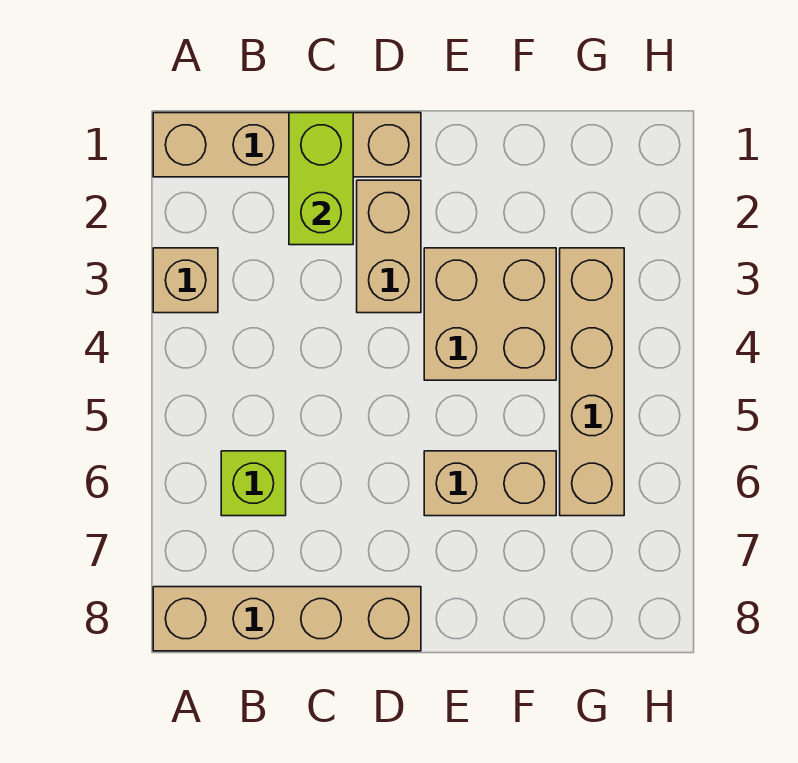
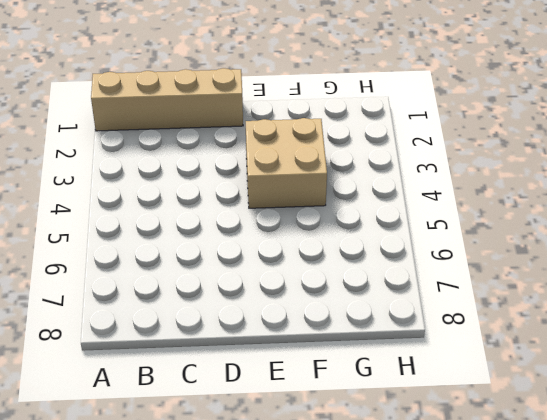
none -> tan brick A3 level 1
none -> tan brick A8:D8 level 1

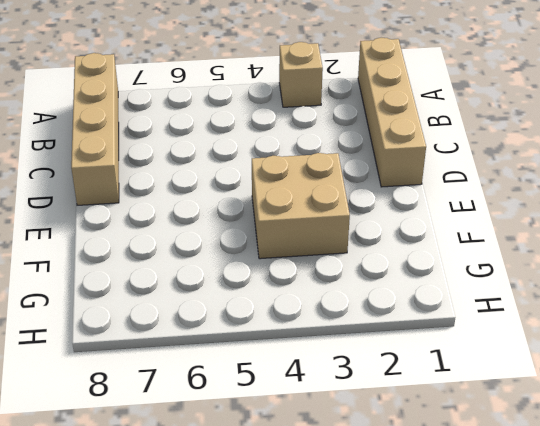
none -> lime brick B6 level 1
none -> tan brick D2:D3 level 1

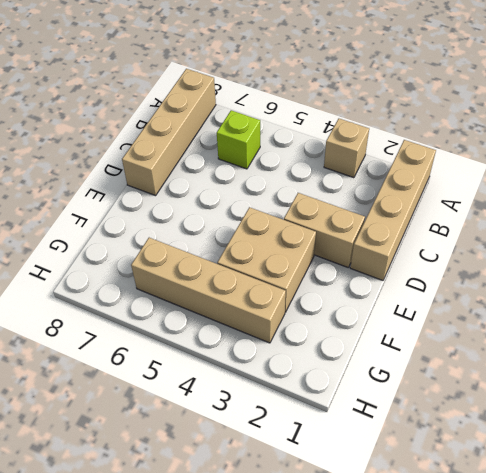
none -> tan brick E6:F6 level 1
none -> lime brick C1:C2 level 2

